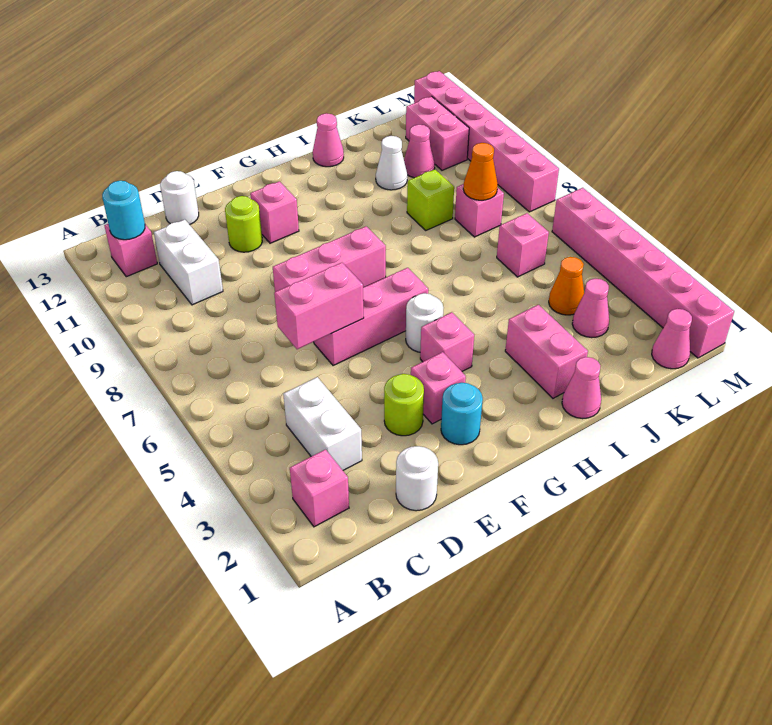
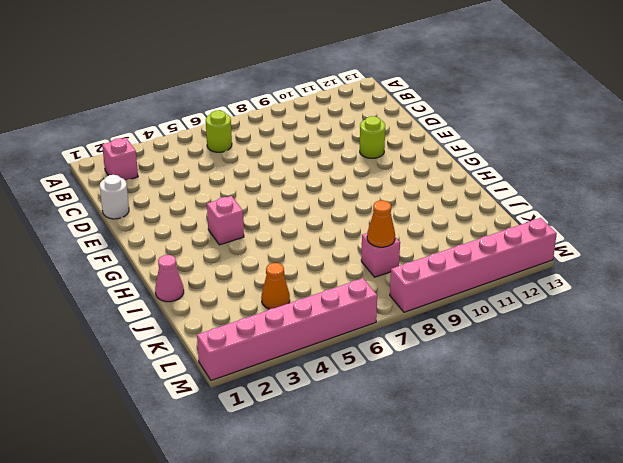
lime round brick B6 level 1 -> lime round brick E3 level 1
none -> pink brick B12 level 1
none -> white brick C3:C4 level 1
none -> white brick C10:C11 level 1
none -> white round brick D13 level 1

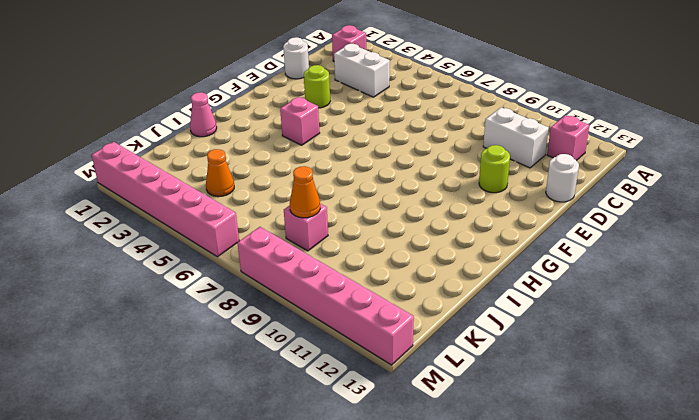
none -> pink brick E6:G6 level 1
none -> pink brick E8:G8 level 1
none -> cyan round brick F2 level 1
none -> pink brick F3 level 1

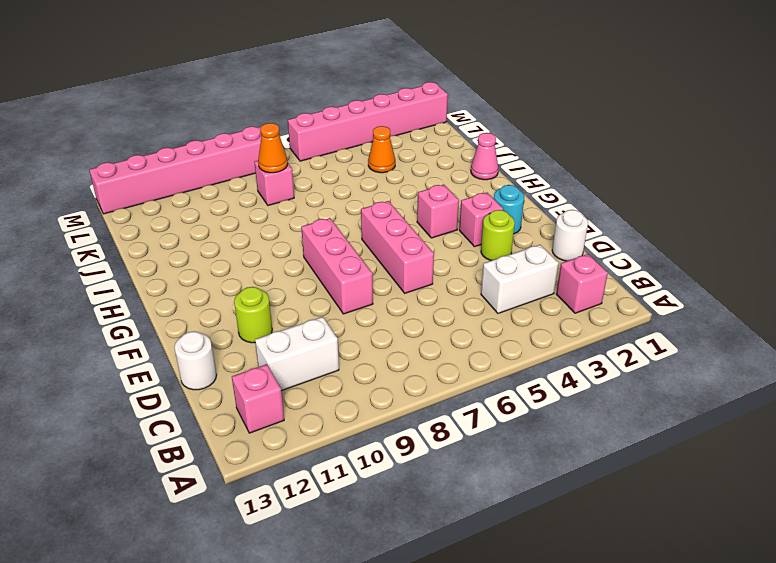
none -> pink brick F11 level 1
none -> white round brick G5 level 1
none -> pink brick I2:I3 level 1
none -> pink cone I13 level 1

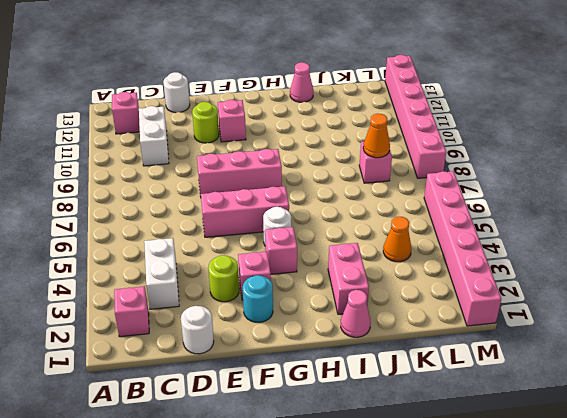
none -> lime brick J9 level 1
none -> white cone J11 level 1
none -> pink cone K3 level 1
none -> pink brick K6 level 1

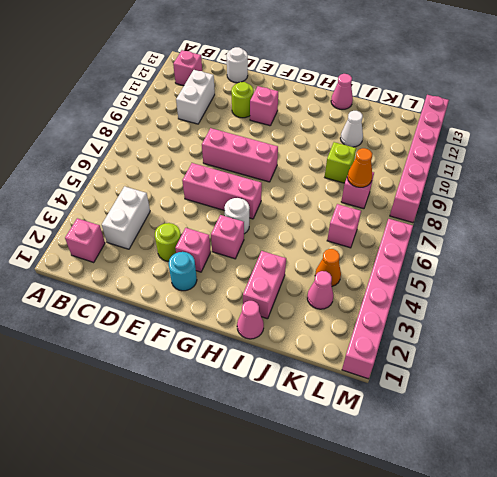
none -> white round brick D1 level 1
none -> pink cone K11 level 1
none -> pink cone L1 level 1
none -> pink brick L11:L12 level 1

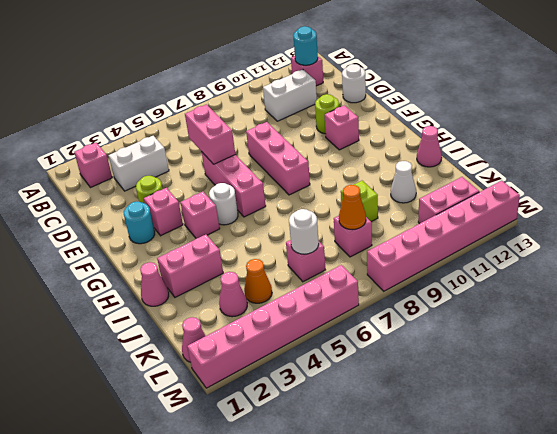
white round brick K6 level 2 -> white round brick D1 level 1
none -> pink cone K11 level 1

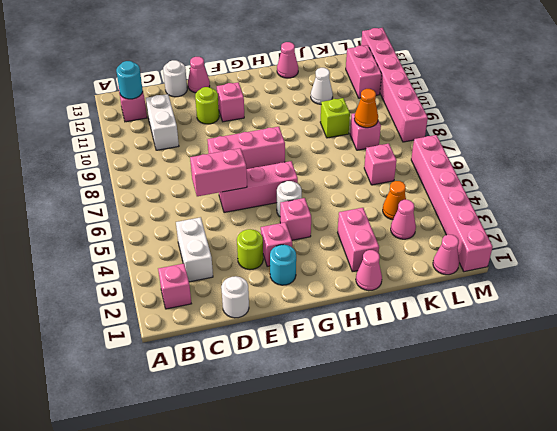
pink cone E13 level 1 -> pink cone K11 level 1

